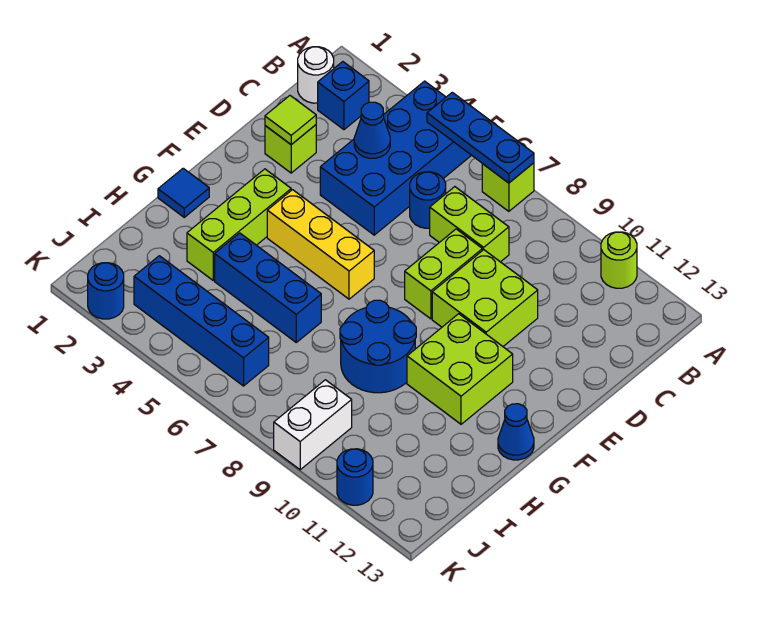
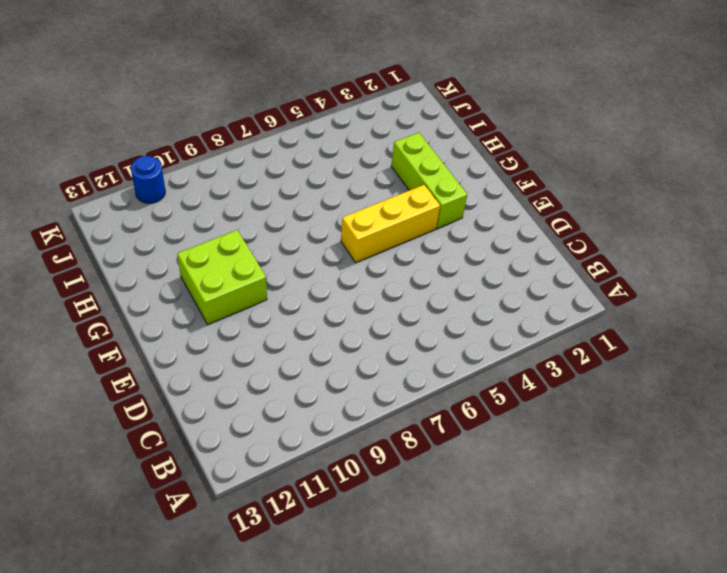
none -> blue brick A4:D5 level 1
none -> lime brick A7 level 1
none -> lime round brick A11 level 1

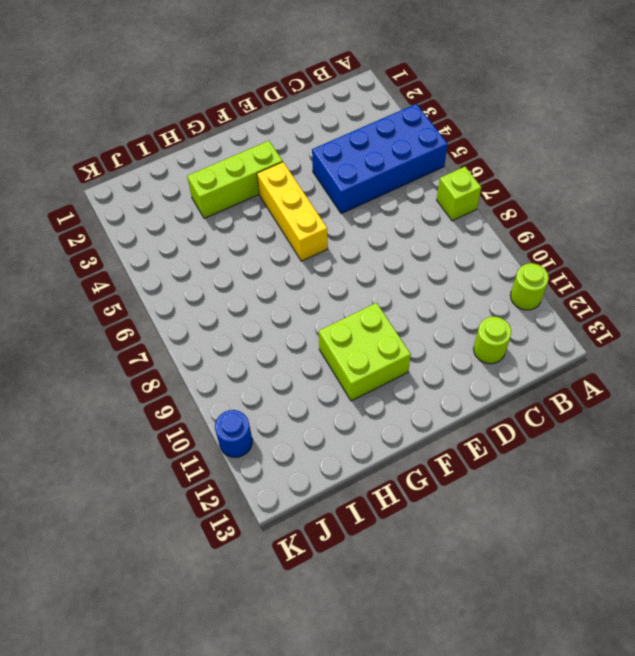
lime round brick C12 level 1 -> none
none -> white round brick B1 level 1
none -> blue brick B2 level 1
none -> blue round brick C6 level 1

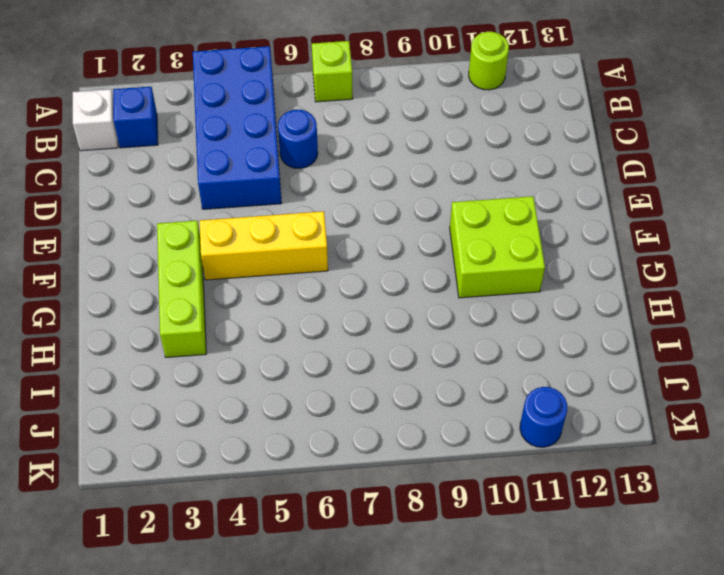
white brick B1 level 1 -> white round brick B1 level 1
none -> lime brick C7:C8 level 1
none -> lime brick D2 level 1
none -> lime brick D8:E8 level 1

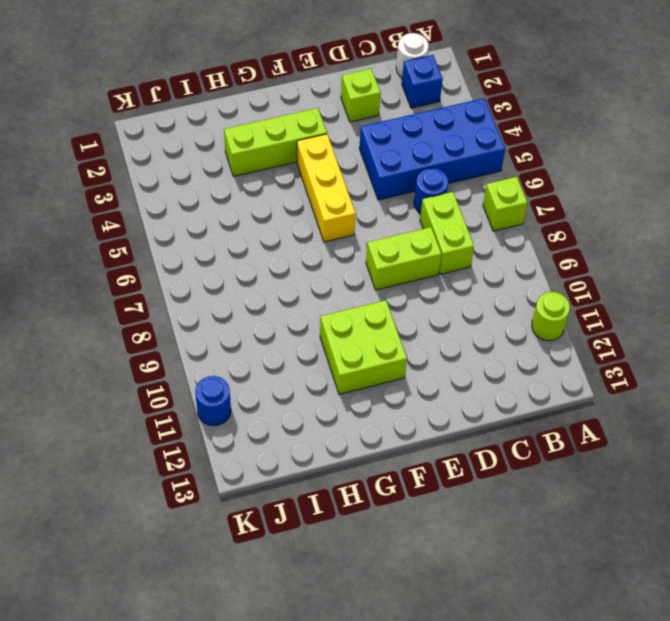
none -> lime brick D9:E10 level 1
none -> blue tile G1 level 1
none -> blue round brick G8:H9 level 1

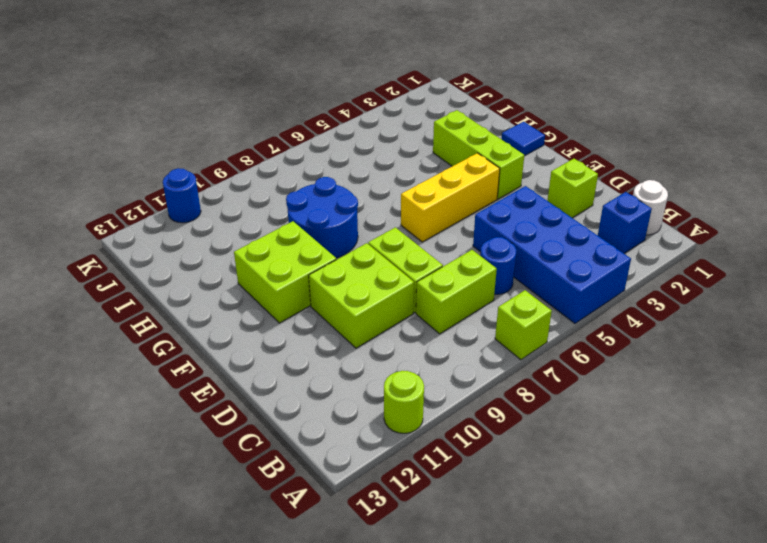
none -> blue cone G13 level 1
none -> blue brick H4:H6 level 1
none -> blue brick J3:J6 level 1

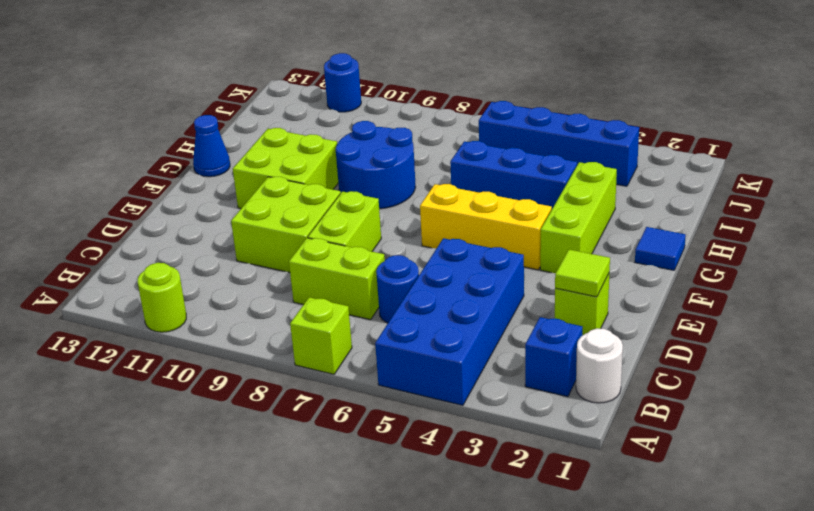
none -> white brick J9:K9 level 1
none -> blue round brick K2 level 1
none -> blue plate A5:A7 level 2

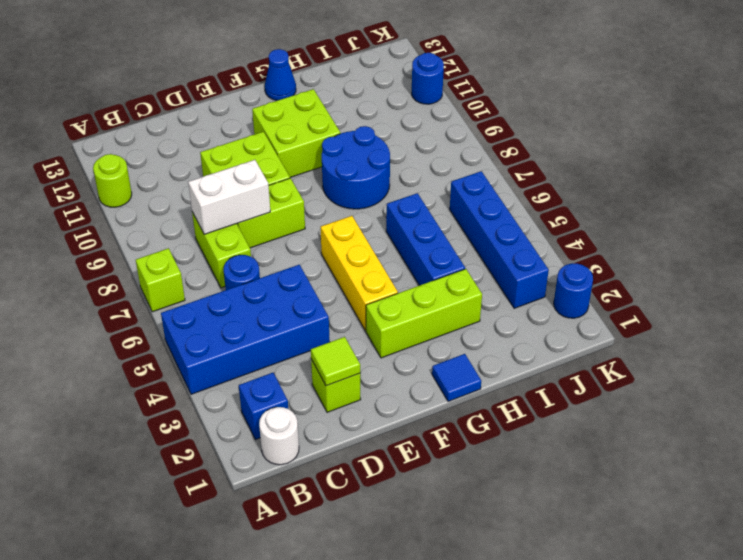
white brick C8:D8 level 2 -> white brick J9:K9 level 1
none -> blue plate A5:A7 level 2
none -> blue cone C4 level 2

